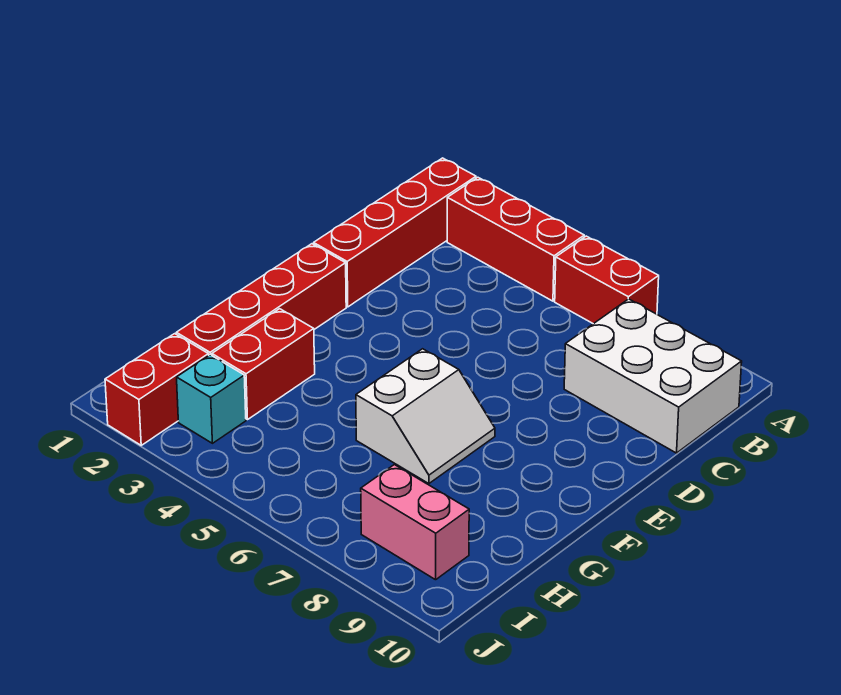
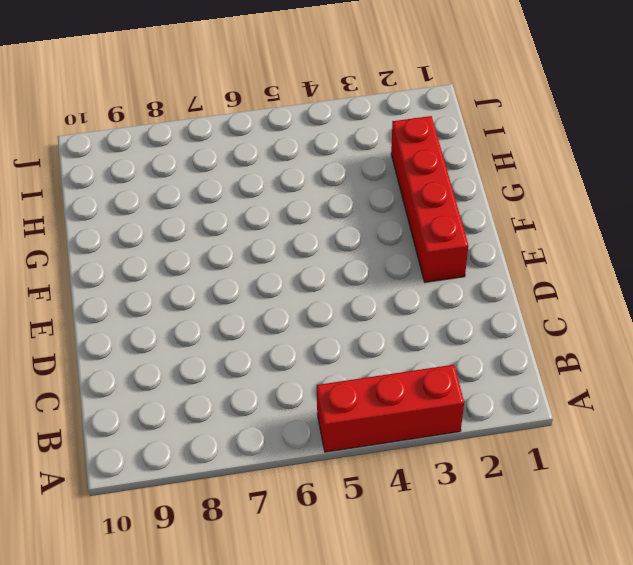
none -> red brick A2:D2 level 1
none -> red brick A6:A7 level 1

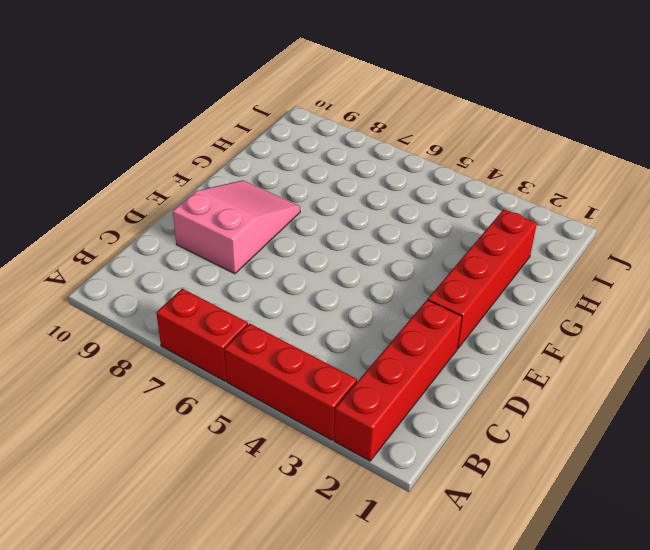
pink slope D8:F9 level 1 top D -> none
none -> white brick B8:C10 level 1
none -> white slope F6:G7 level 1 top 6

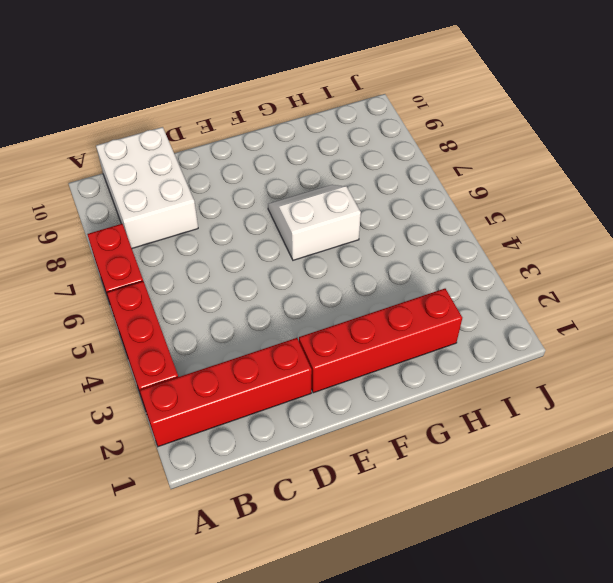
none -> red brick G3:H3 level 1
none -> red brick I2:J2 level 1

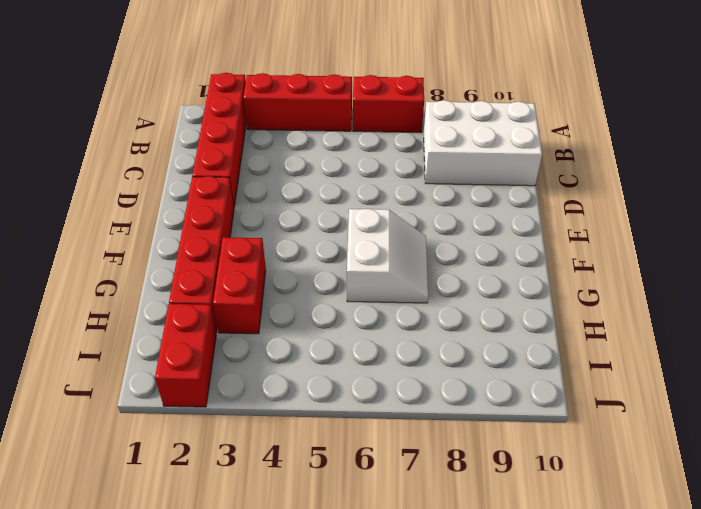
none -> cyan brick I3 level 1
none -> pink brick I8:I9 level 1

